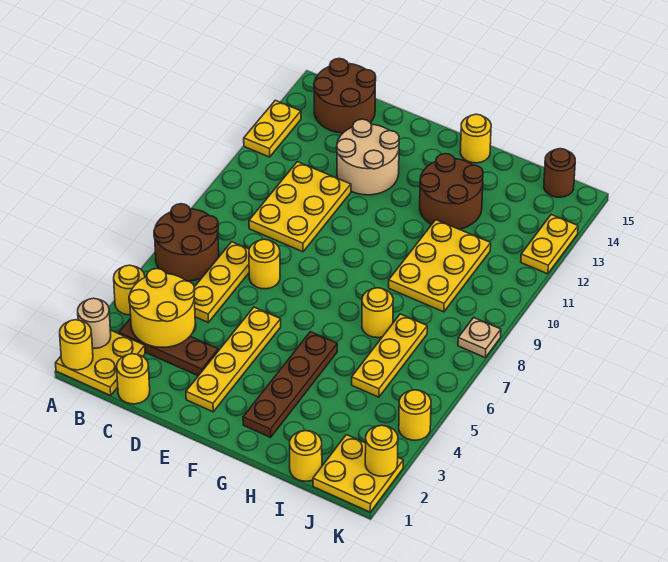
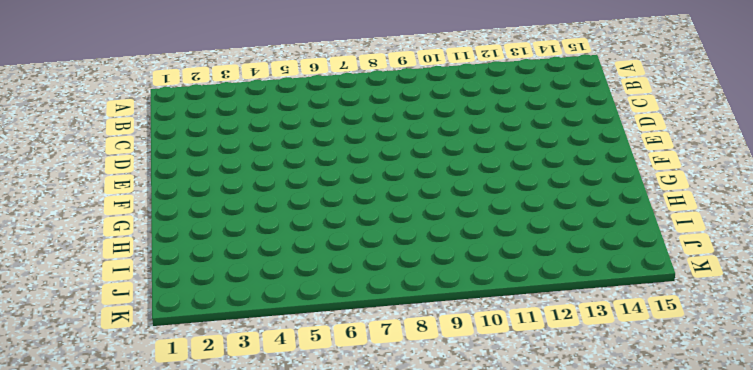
none -> yellow plate A1:B2 level 1
none -> yellow round brick A4 level 1
none -> brown round brick A6:B7 level 1

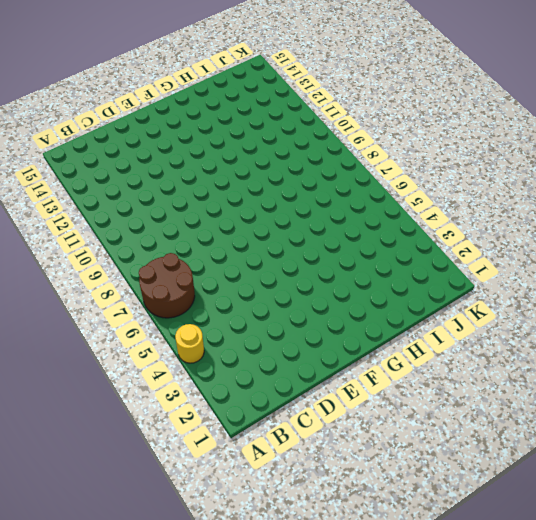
none -> yellow plate A1:B2 level 1
none -> yellow plate A12:A13 level 1
none -> brown plate B3:D3 level 1

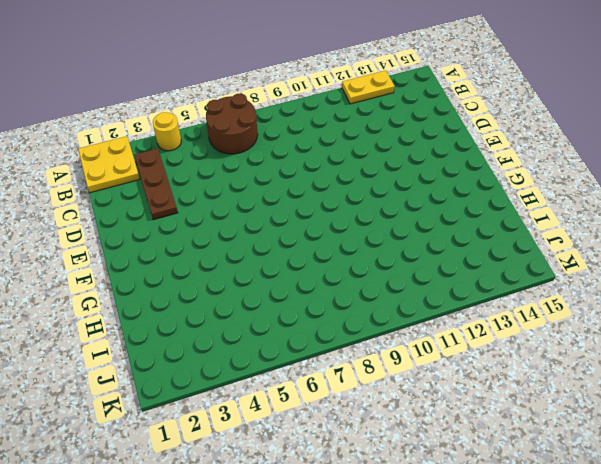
none -> brown round brick B14:C15 level 1
none -> yellow round brick C1 level 1
none -> yellow plate C5:C7 level 1

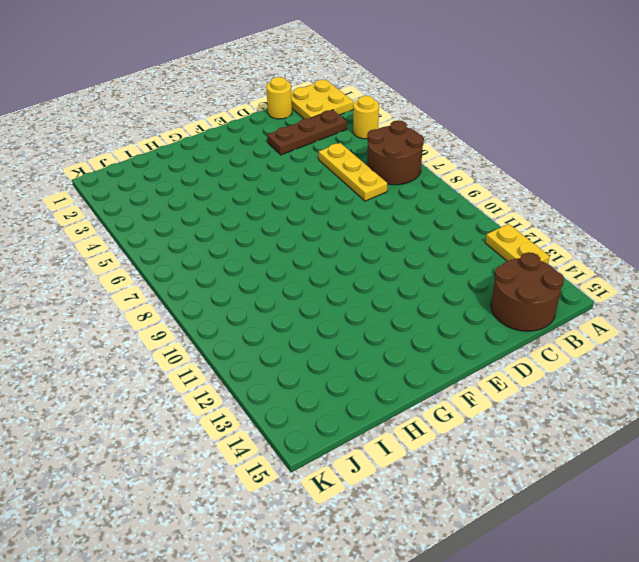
none -> yellow plate C9:D11 level 1
none -> yellow round brick D7 level 1
none -> tan round brick D12:E13 level 1

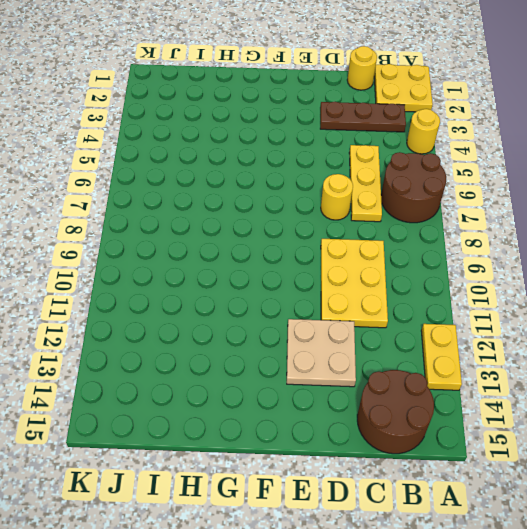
tan plate D12:E13 level 1 -> tan round brick D12:E13 level 1
none -> yellow plate E2:E5 level 1
none -> brown plate G2:G5 level 1
none -> brown round brick G12:H13 level 1

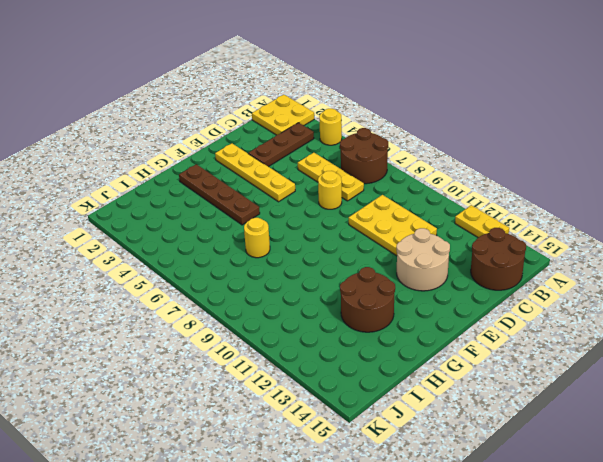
none -> yellow round brick C1 level 1
none -> yellow round brick G15 level 1
none -> yellow plate H9:I11 level 1

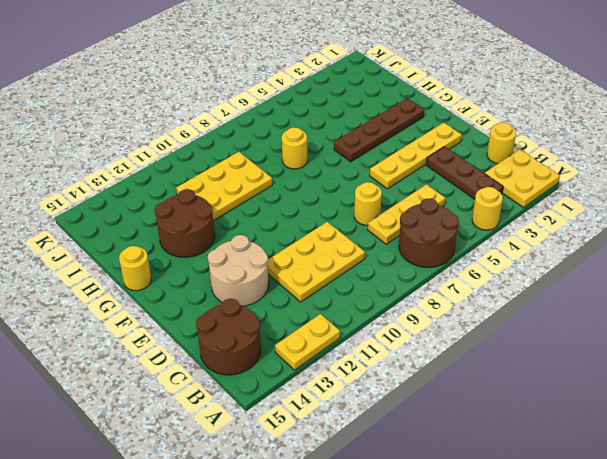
none -> yellow round brick I1 level 1
none -> yellow plate I5:I7 level 1
none -> yellow plate J1:K2 level 1

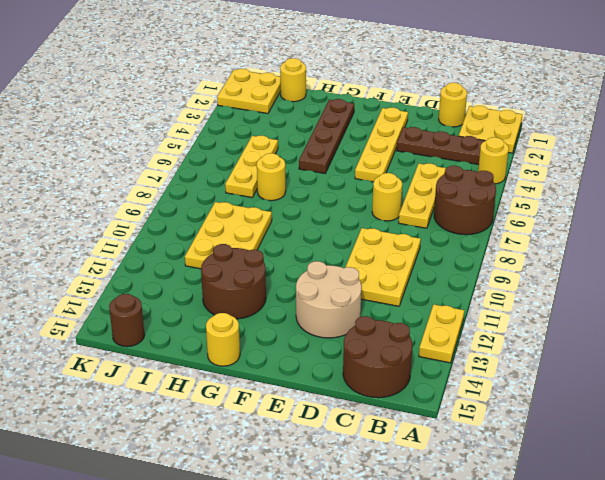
none -> yellow round brick K4 level 1
none -> tan plate K8 level 1
none -> yellow plate K12:K13 level 1

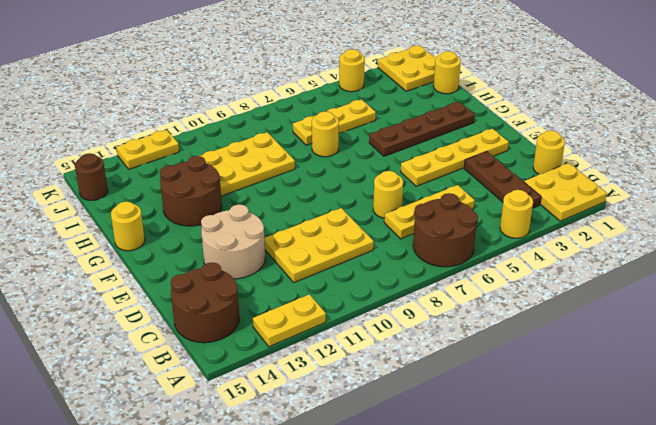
none -> tan plate K8 level 1
none -> yellow round brick A1 level 2
none -> tan round brick A2 level 2

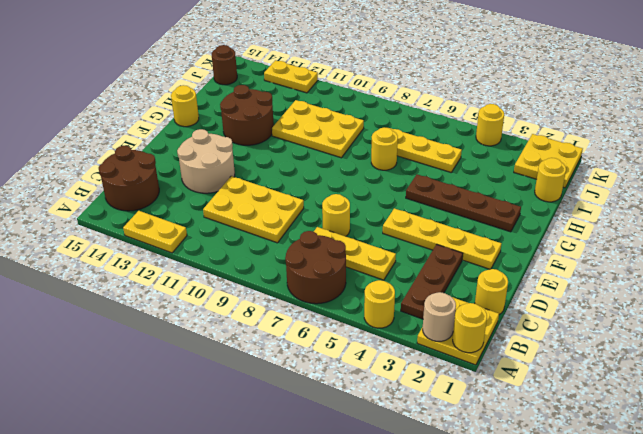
none -> tan plate K8 level 1
none -> yellow round brick B3:C4 level 2
none -> yellow round brick K2 level 2

